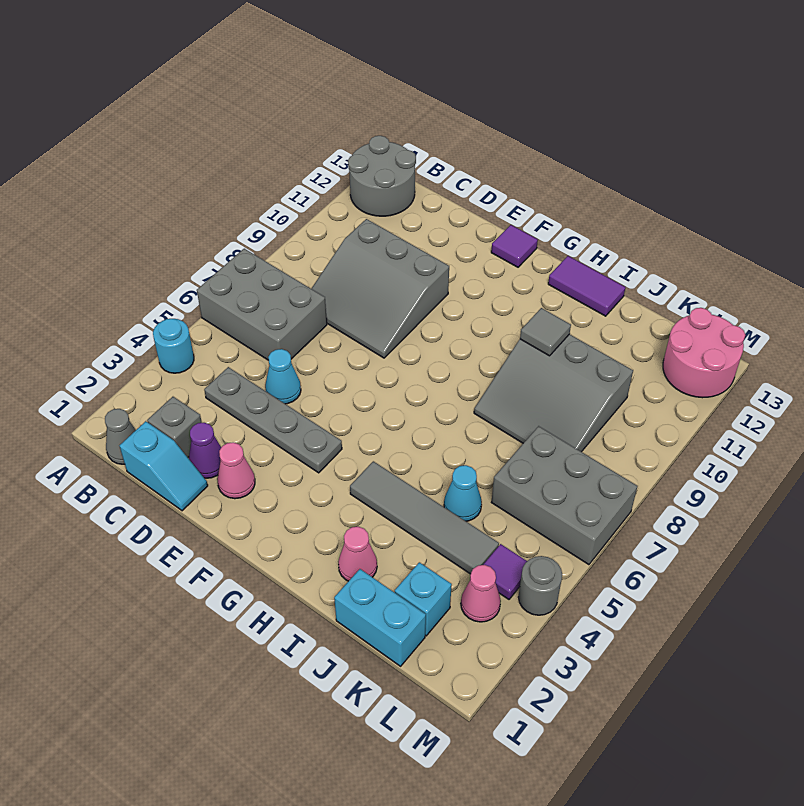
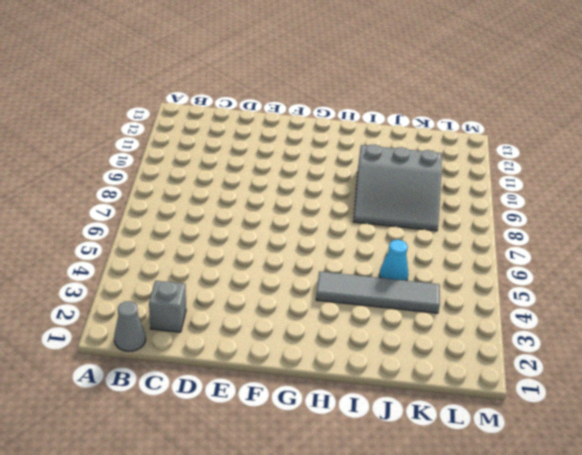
none -> cyan round brick A4 level 1
none -> grey brick A6:C7 level 1
none -> grey round brick A12:B13 level 1

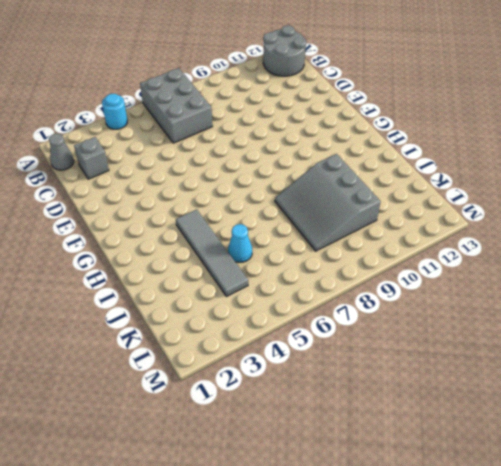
none -> cyan slope C1:D1 level 1 top C
none -> grey plate C4:F4 level 1
none -> grey slope C8:E10 level 1 top 10

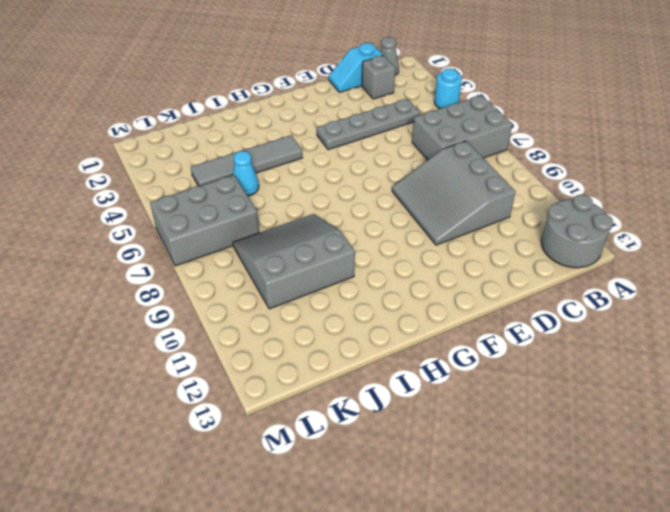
grey slope C8:E10 level 1 top C -> grey slope C8:E10 level 1 top 10
none -> purple cone D2 level 1
none -> cyan cone D5 level 1
none -> pink cone E2 level 1

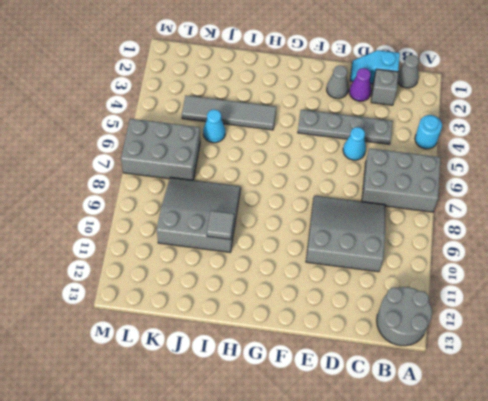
grey cone E2 level 1 -> pink cone E2 level 1
none -> purple tile F13 level 1
none -> purple tile H13:I13 level 1
none -> pink cone I2 level 1

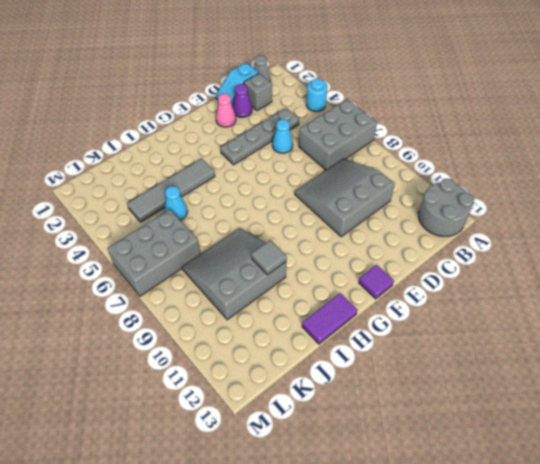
none -> pink cone I2 level 1
none -> cyan brick J1:K1 level 1
none -> cyan brick K2 level 1

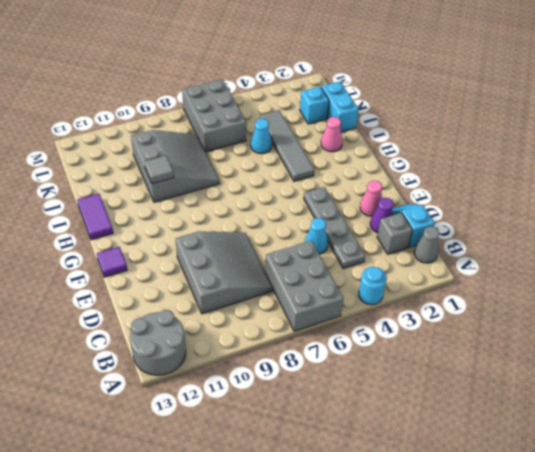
none -> pink cone L3 level 1
none -> purple tile L4 level 1
none -> pink round brick L12:M13 level 1

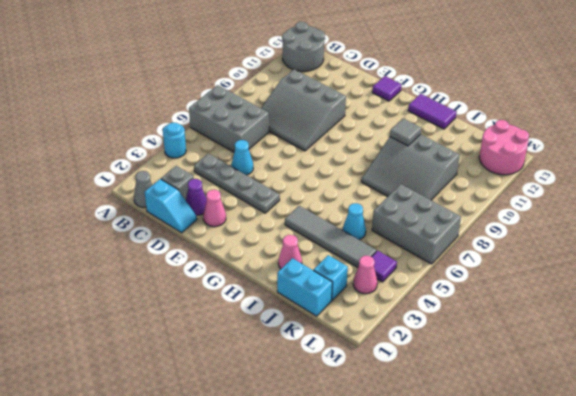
none -> grey round brick M4 level 1

